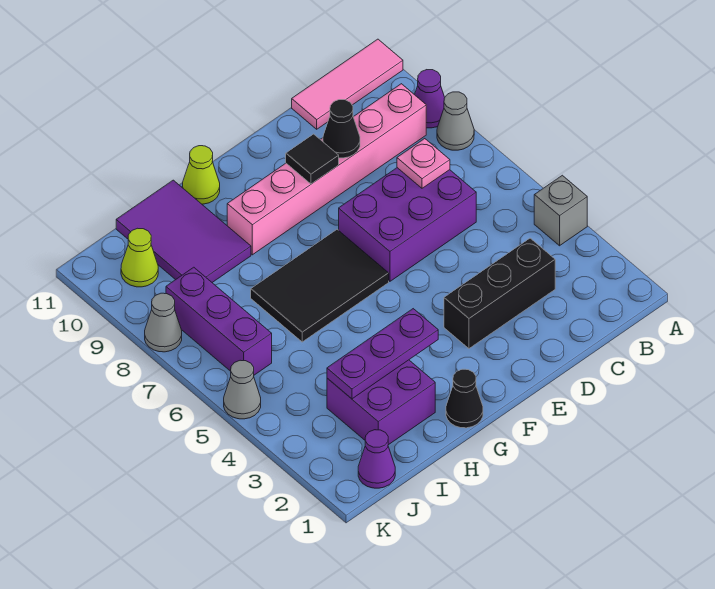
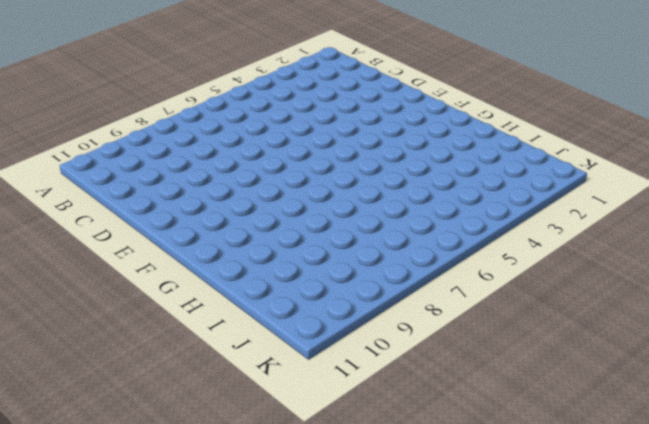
none -> grey brick A4 level 1
none -> grey cone A8 level 1
none -> purple cone A9 level 1

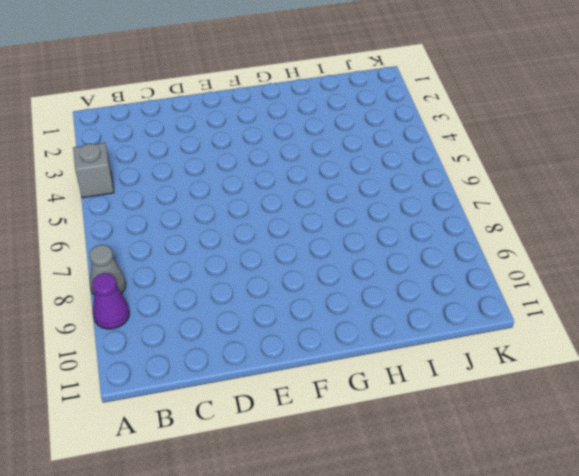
none -> pink tile A11:C11 level 1
none -> pink brick B9:G9 level 1
none -> black brick C3:E3 level 1

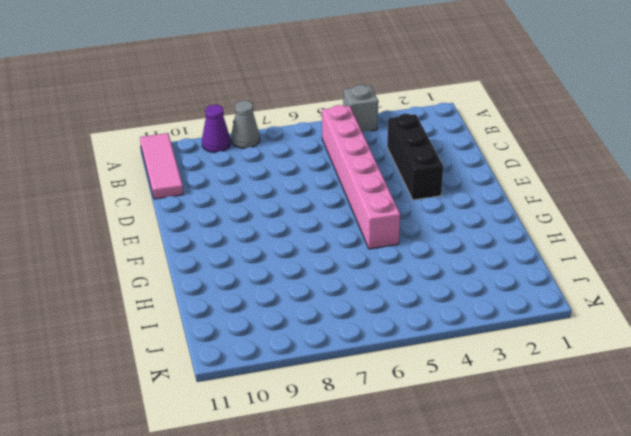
pink brick B5:G5 level 1 -> pink brick B9:G9 level 1
none -> purple brick C6:E7 level 1
none -> black tile F6:H7 level 1
none -> black cone G1 level 1

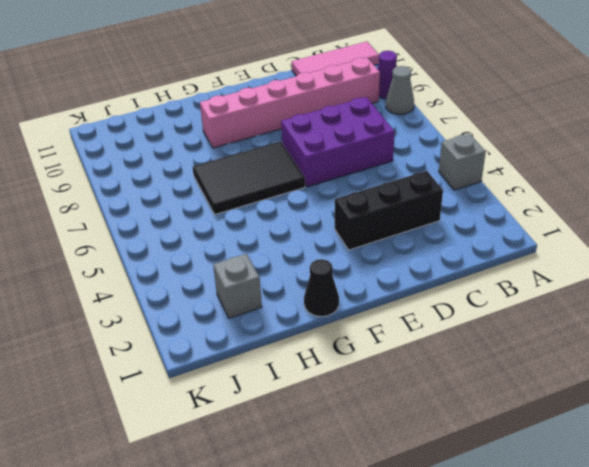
grey brick I2 level 1 -> purple brick H2:I3 level 1
none -> lime cone G11 level 1
none -> purple tile H9:I11 level 1
none -> purple cone J1 level 1

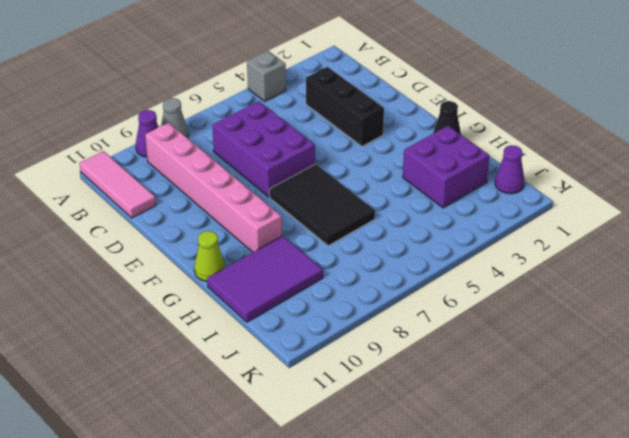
none -> purple brick J6:J8 level 1
none -> lime cone J10 level 1
none -> grey cone K5 level 1

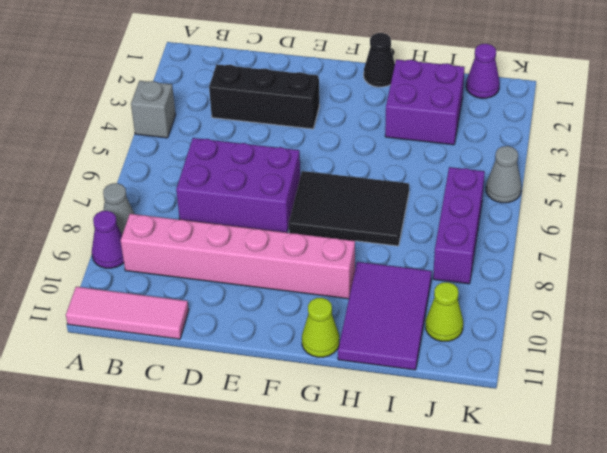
none -> grey cone K8 level 1
none -> pink plate C7 level 2
none -> black cone D9 level 2

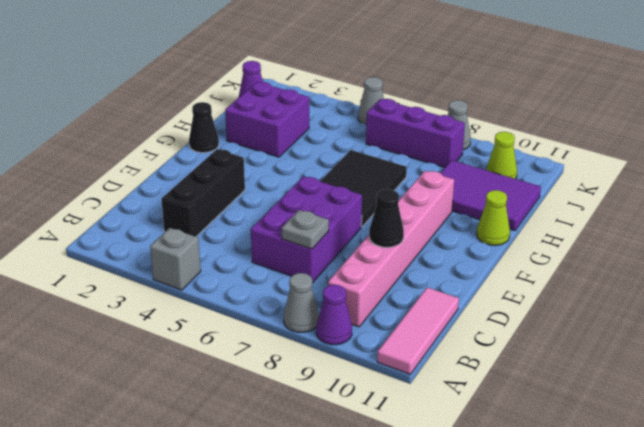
grey plate C7 level 2 -> pink plate C7 level 2
none -> black tile E9 level 2
none -> purple plate G3:I3 level 2

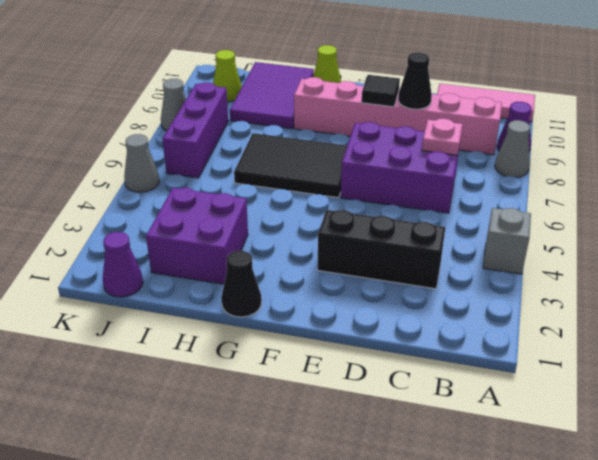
none -> purple plate G3:I3 level 2

